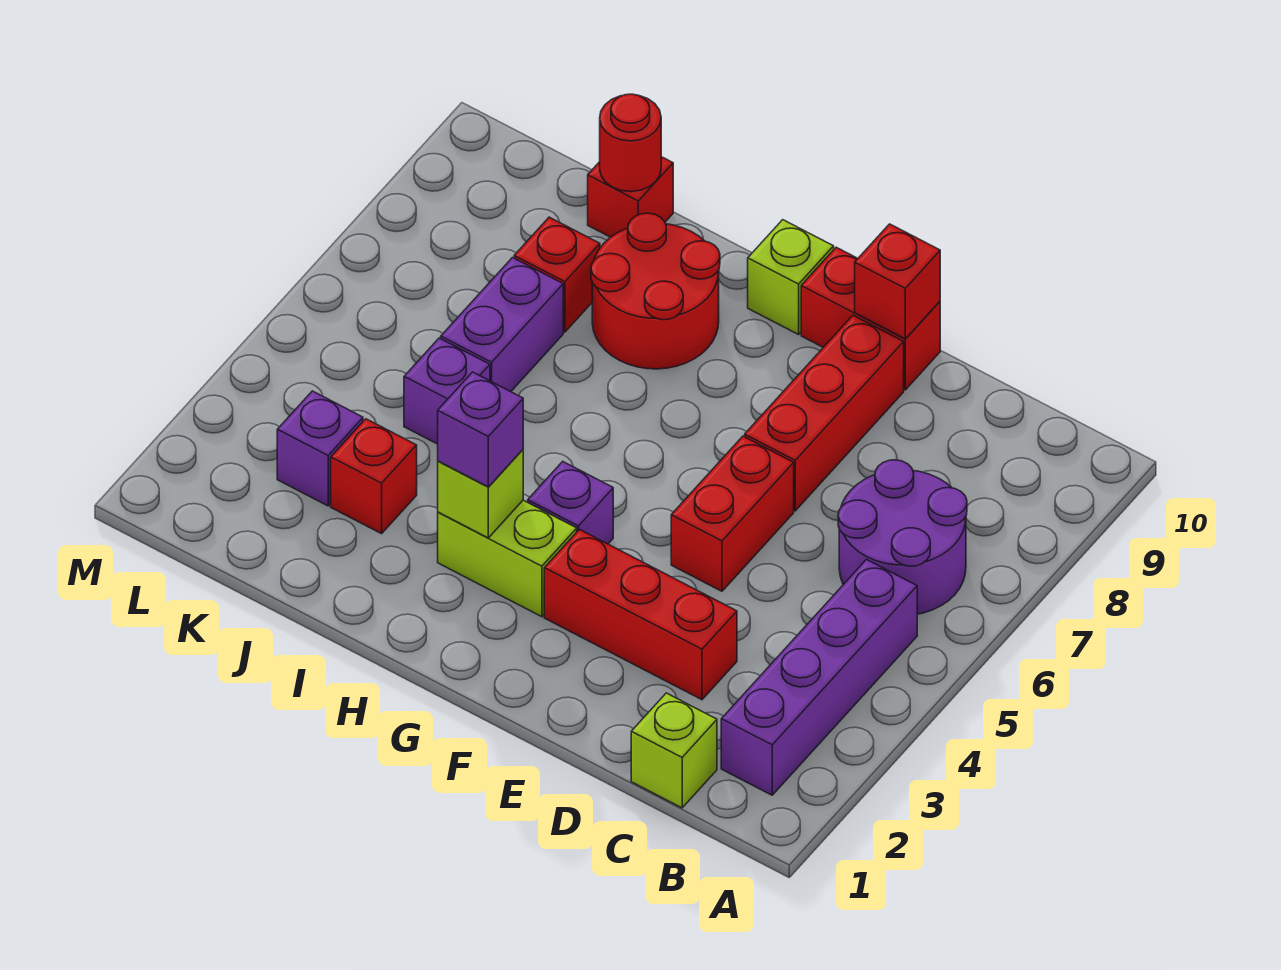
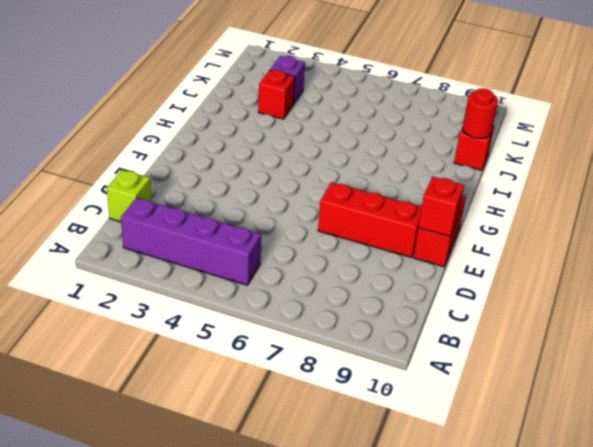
none -> purple round brick B6:C7 level 1
none -> red brick D3:F3 level 1
none -> red brick E5:E6 level 1

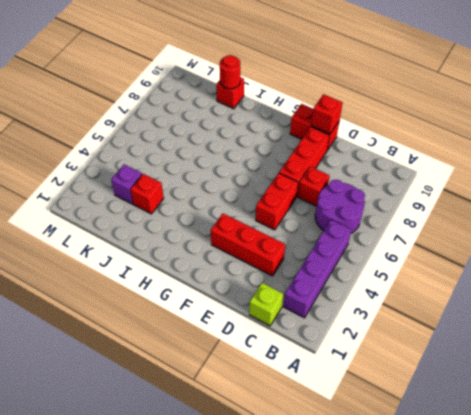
red brick D7 level 1 -> red brick J8 level 1
none -> lime brick G3:H3 level 1
none -> purple brick G4 level 1
none -> lime brick G10 level 1

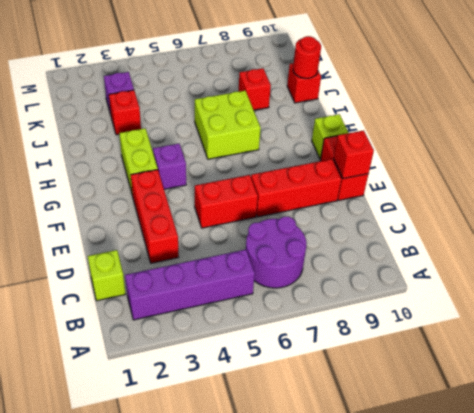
lime brick H6:I7 level 1 -> none
none -> red round brick H8:I9 level 1
none -> purple brick J5 level 1
none -> purple brick J6:J7 level 1

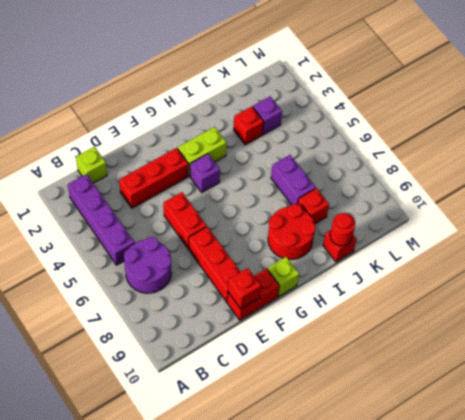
none -> purple brick J5 level 1
none -> lime brick H3 level 2
none -> purple brick H3 level 3

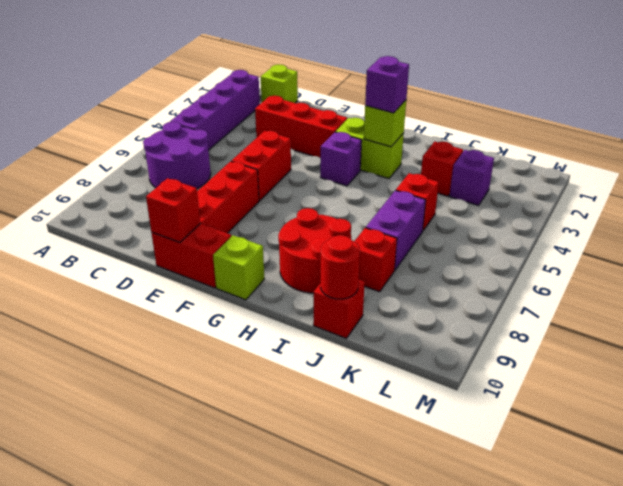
red brick J5 level 1 -> purple brick J5 level 1

